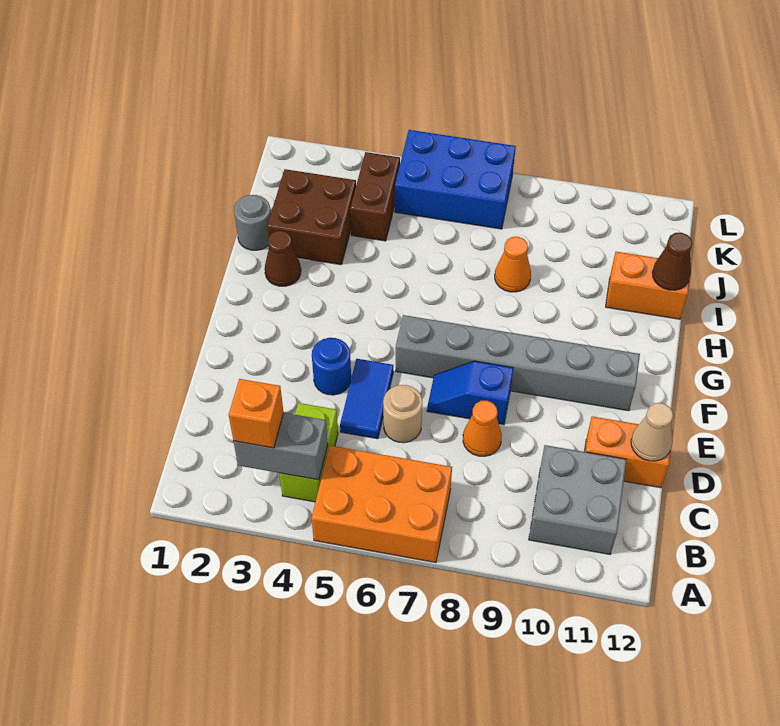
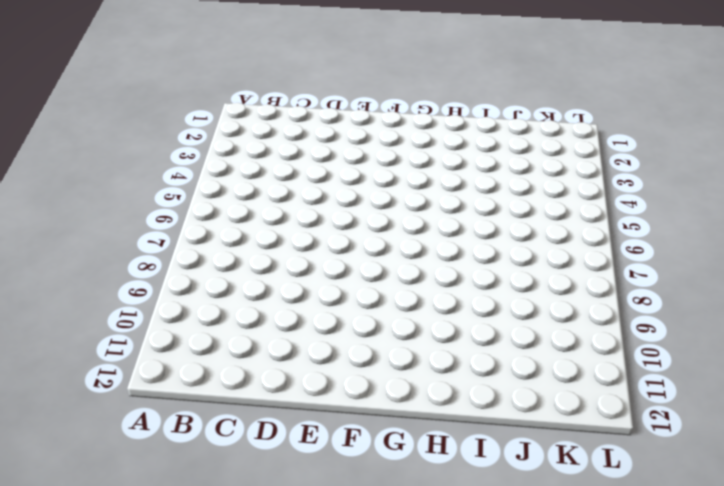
none -> orange brick A5:B7 level 1
none -> lime brick B4:C4 level 1
none -> grey brick B10:C11 level 1

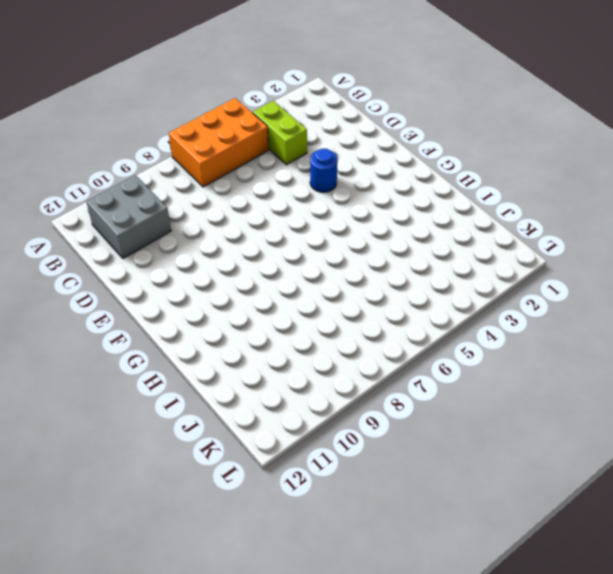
none -> blue tile D5:E5 level 1
none -> tan round brick D6 level 1
none -> orange cone D8 level 1

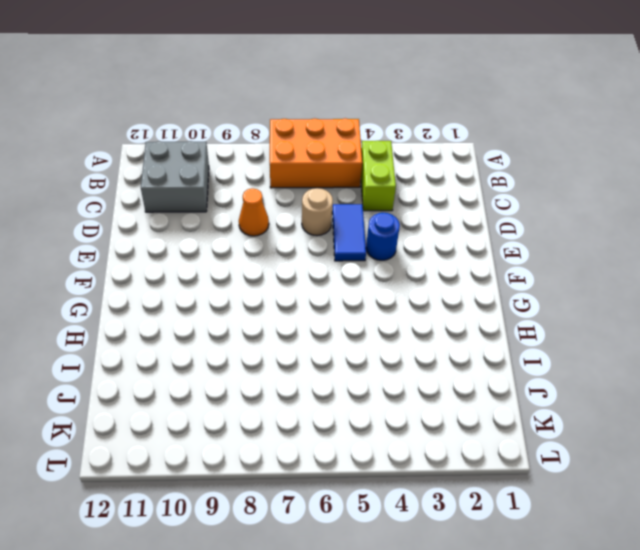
none -> orange brick D11:D12 level 1
none -> blue slope E7:E8 level 1 top 8
none -> grey brick F6:F11 level 1

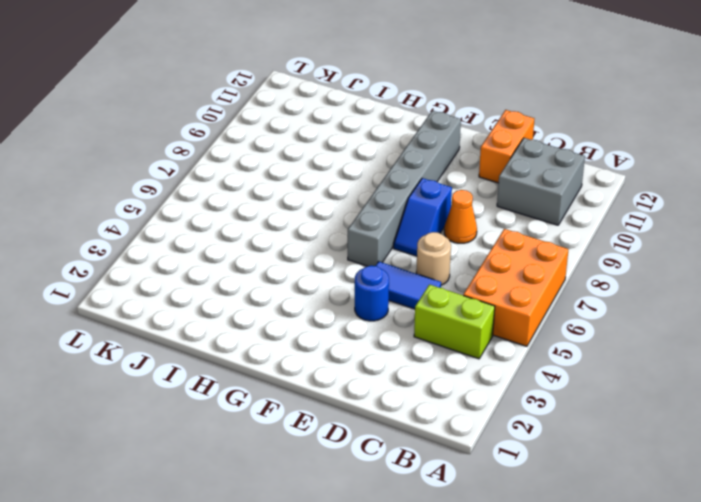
none -> brown cone H2 level 1
none -> grey round brick I1 level 1
none -> brown brick I2:J3 level 1

